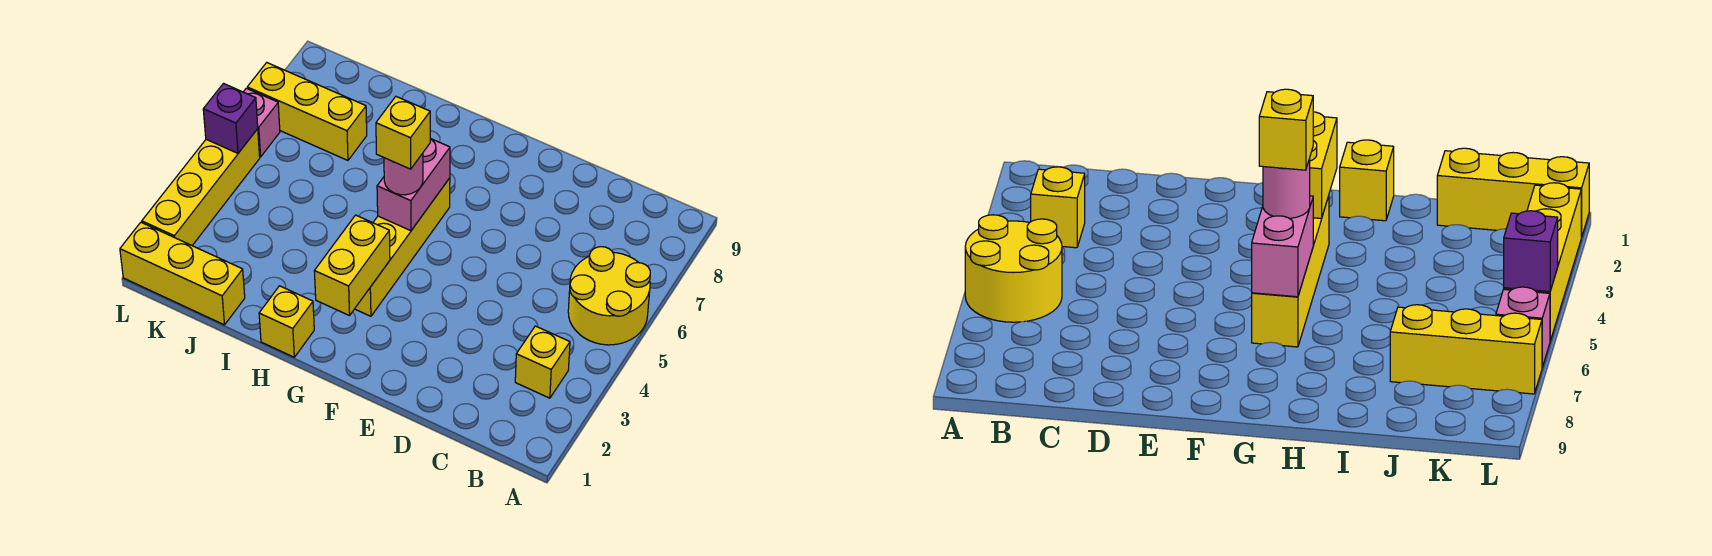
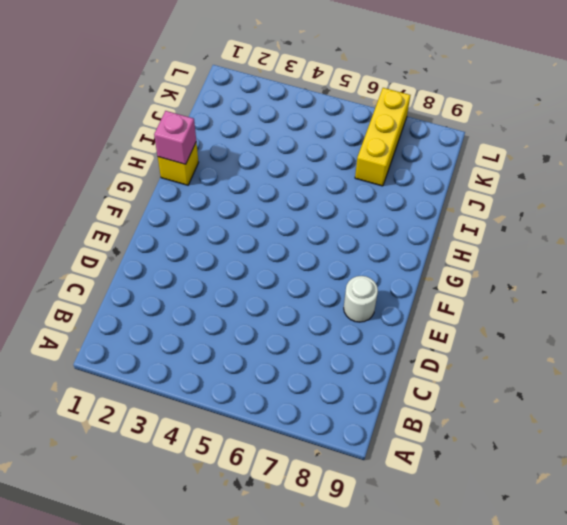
white round brick E8 level 1 -> none
pink brick H1 level 2 -> pink brick L6 level 1
none -> yellow round brick A5:B6 level 1
none -> yellow brick B3 level 1
none -> yellow brick G3:G6 level 1

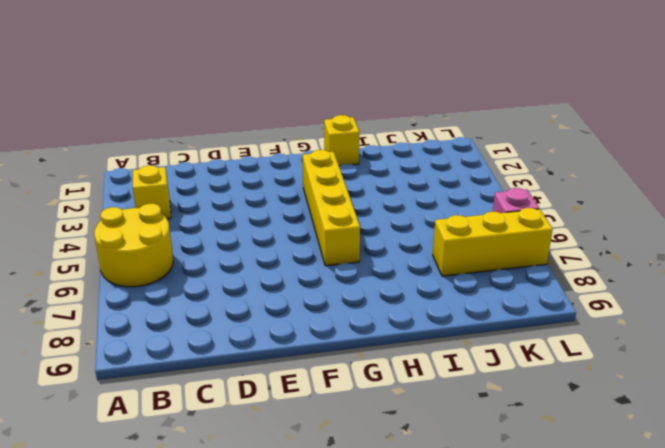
none -> yellow brick J1:L1 level 1
none -> yellow brick L2:L5 level 1
none -> yellow brick G2:G3 level 2

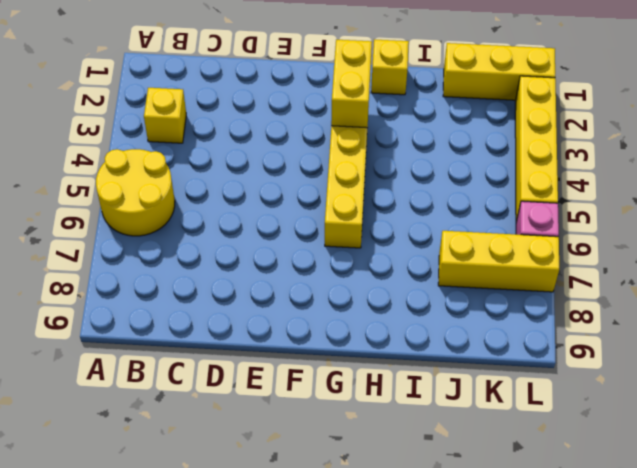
none -> pink brick G5:G6 level 2
none -> purple brick L5 level 2
none -> pink round brick G5 level 3

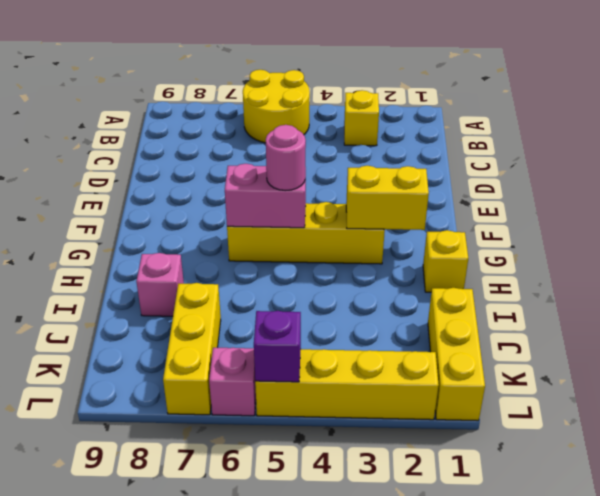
pink brick I8 level 1 -> none
none -> yellow brick G5 level 4

